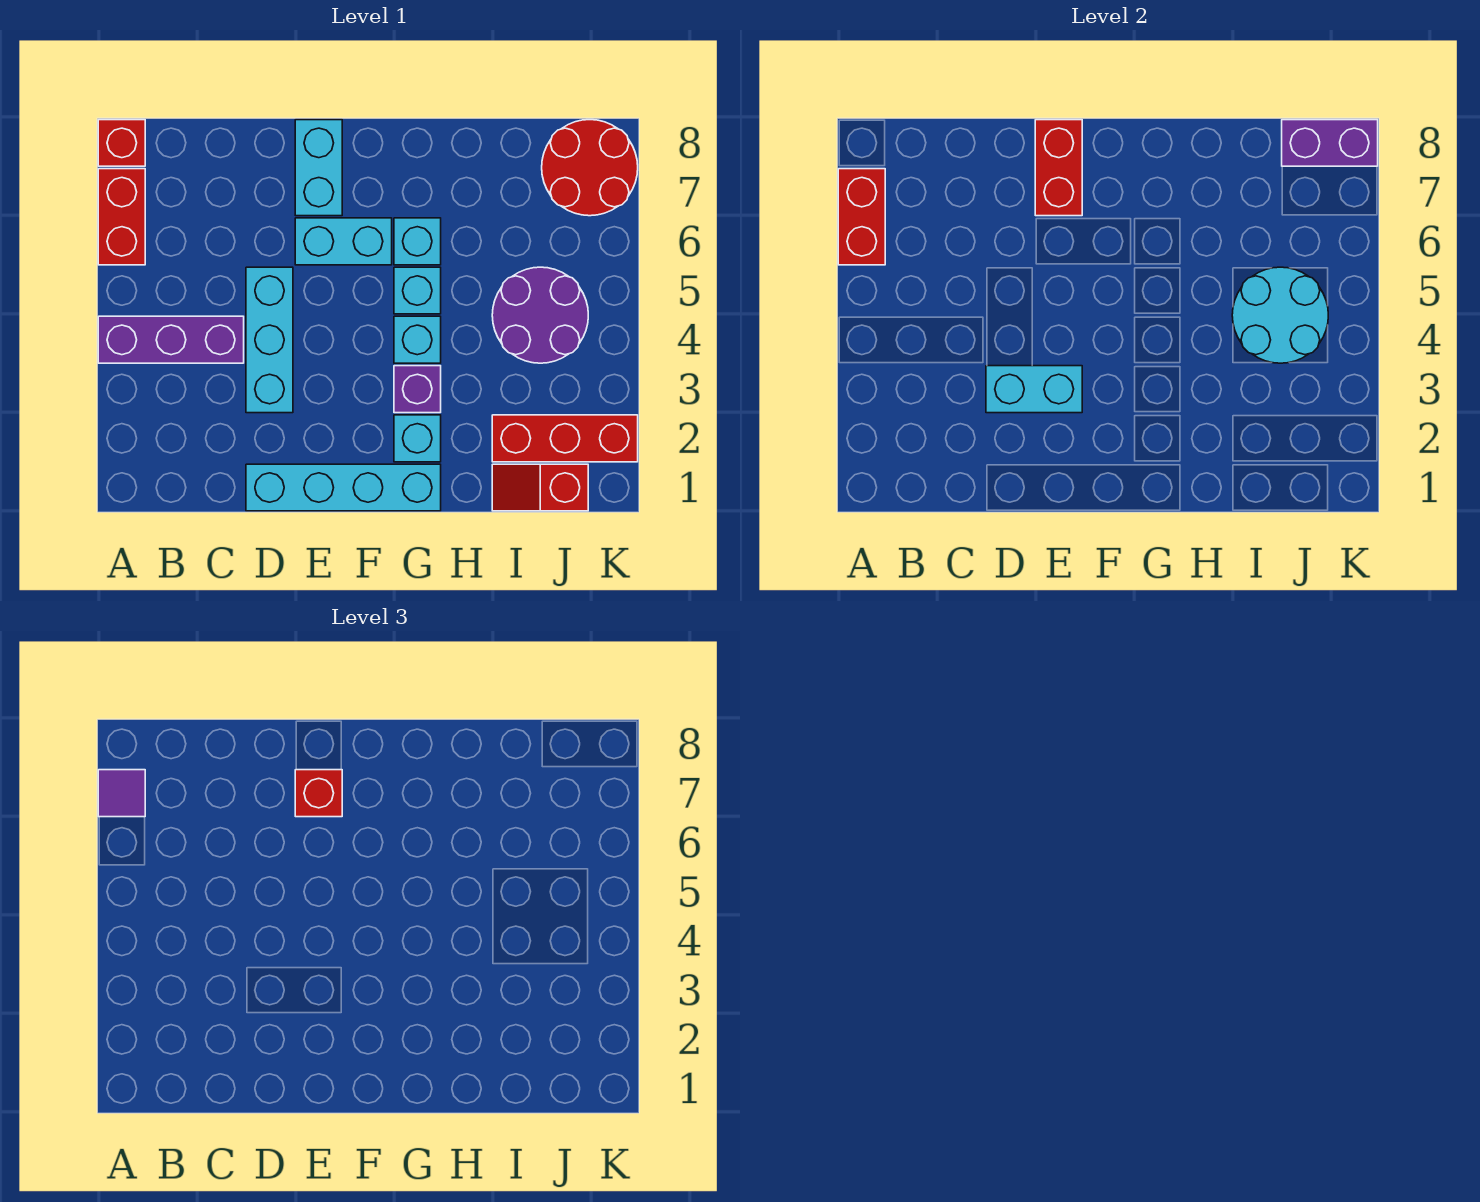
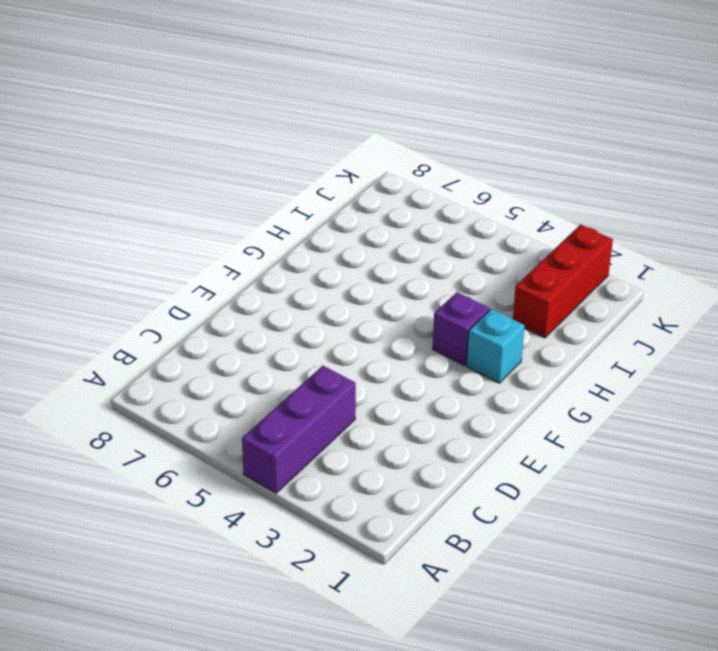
none -> red brick A6:A7 level 1
none -> red brick A8 level 1
none -> cyan brick D1:G1 level 1

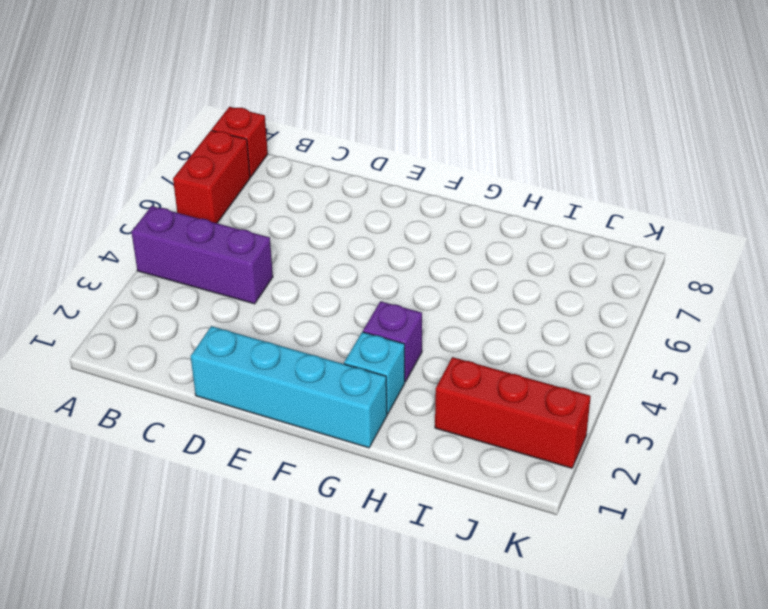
none -> cyan brick D3:D5 level 1
none -> cyan brick E6:F6 level 1
none -> cyan brick E7:E8 level 1

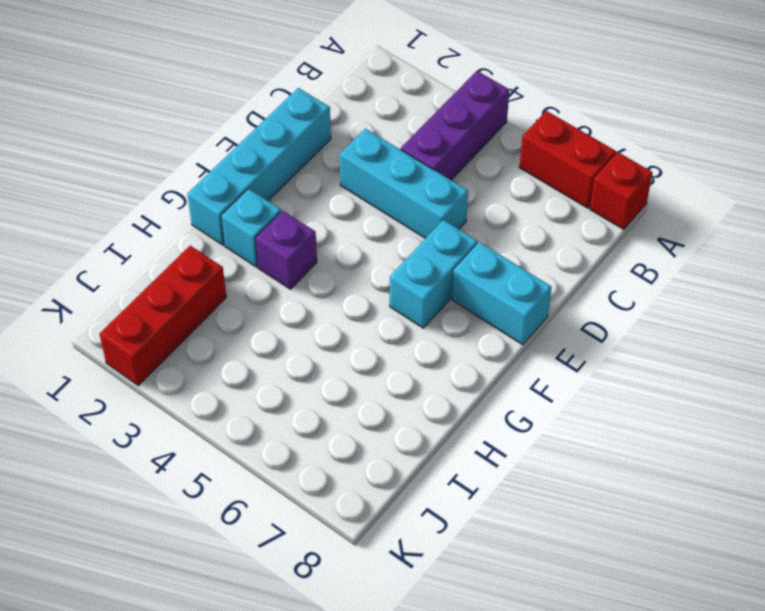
none -> cyan brick G4 level 1
none -> cyan brick G5 level 1
none -> cyan brick G6 level 1

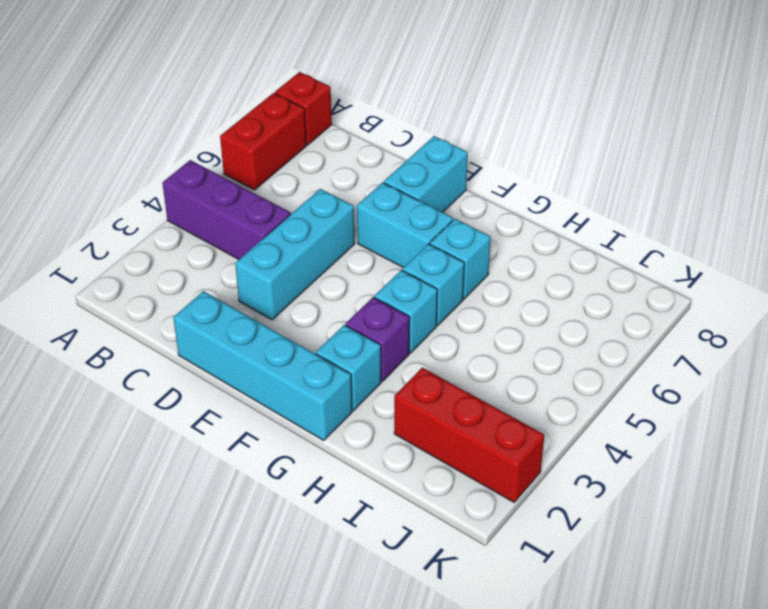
none -> red slope I1:J1 level 1 top J
none -> purple round brick I4:J5 level 1
none -> red round brick J7:K8 level 1

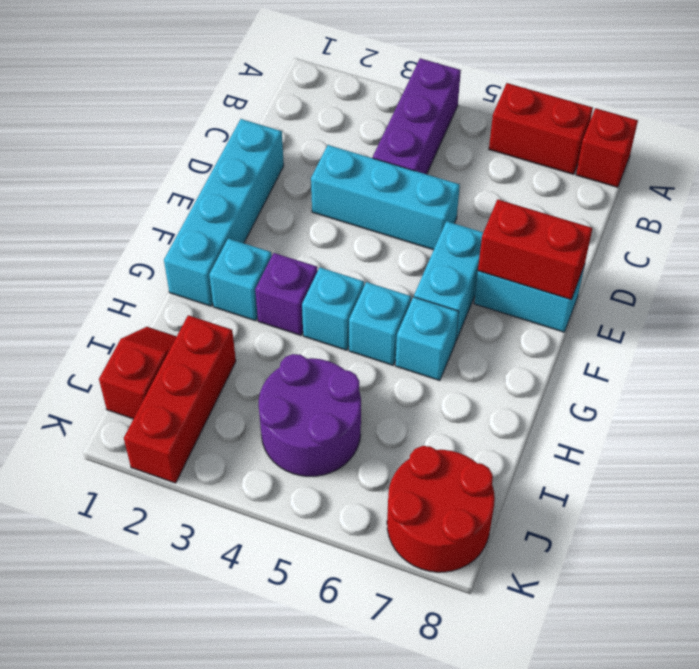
none -> red brick A6:A7 level 2
none -> cyan brick D3:E3 level 2
none -> cyan round brick I4:J5 level 2

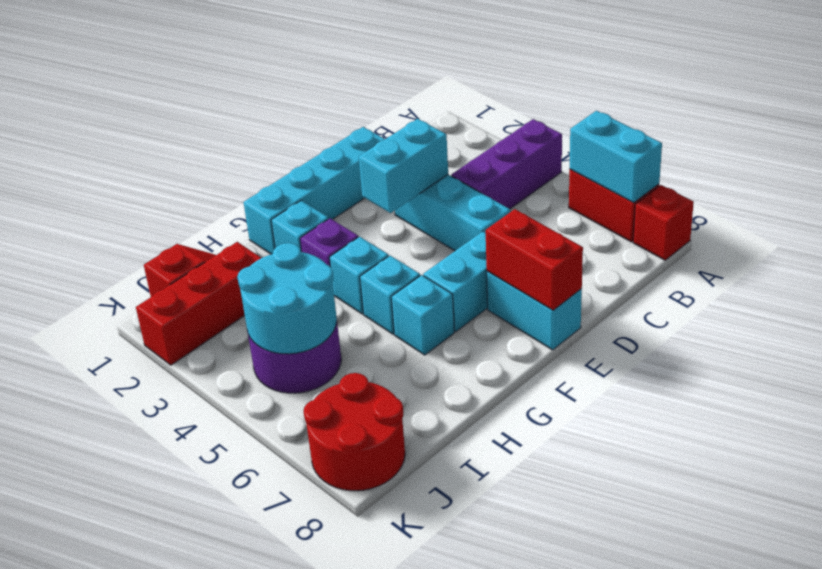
cyan brick A6:A7 level 2 -> red brick A6:A7 level 2
none -> purple brick J8:K8 level 2
none -> purple tile A7 level 3
none -> red brick E7 level 3

